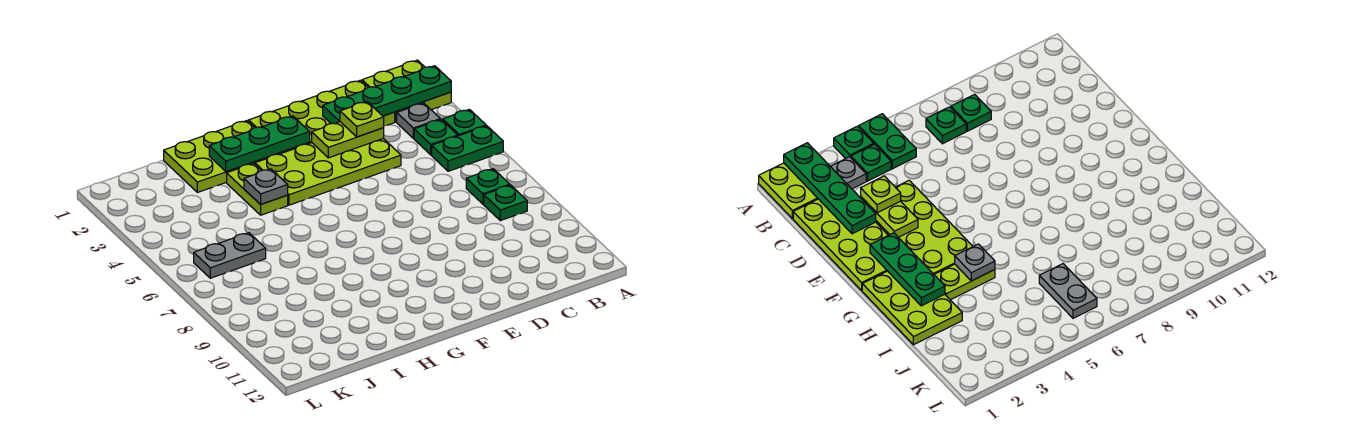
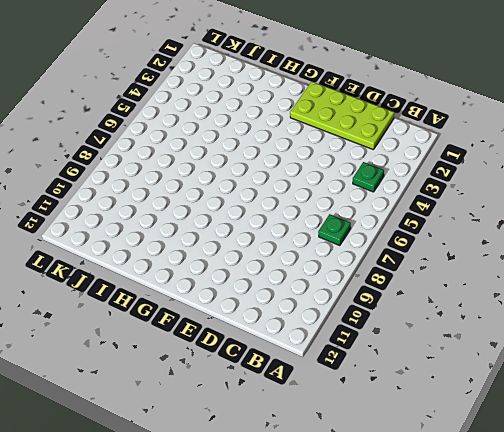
none -> lime plate A1:B2 level 1
none -> green plate A4 level 1
none -> green plate A5:B5 level 1

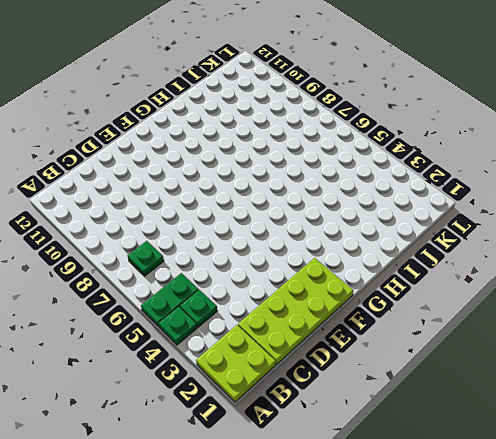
none -> grey plate B3 level 1
none -> green plate B8 level 1
none -> lime plate D3:G4 level 1

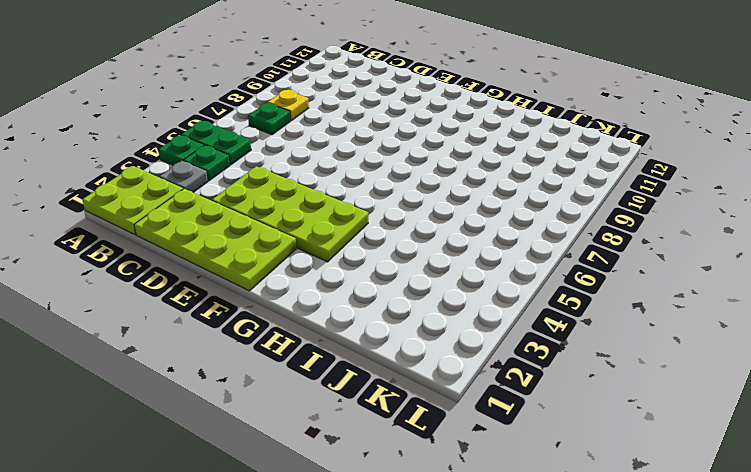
yellow plate B8 level 1 -> green plate B8 level 1
none -> lime plate G1:I2 level 1
none -> lime plate H3:H4 level 1
none -> grey plate J6:K6 level 1

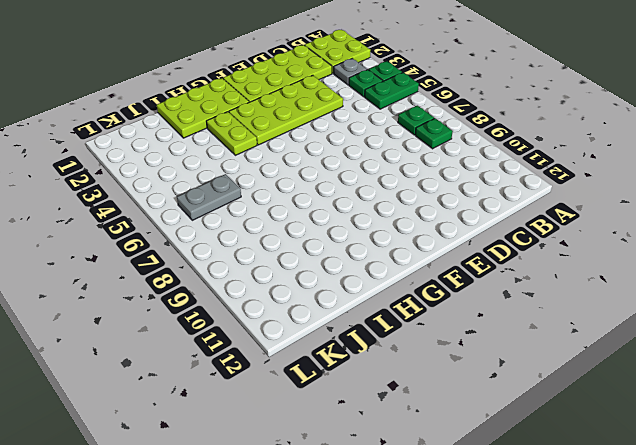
none -> green plate A2:D2 level 2
none -> lime plate D3:E3 level 2
none -> green plate F2:H2 level 2

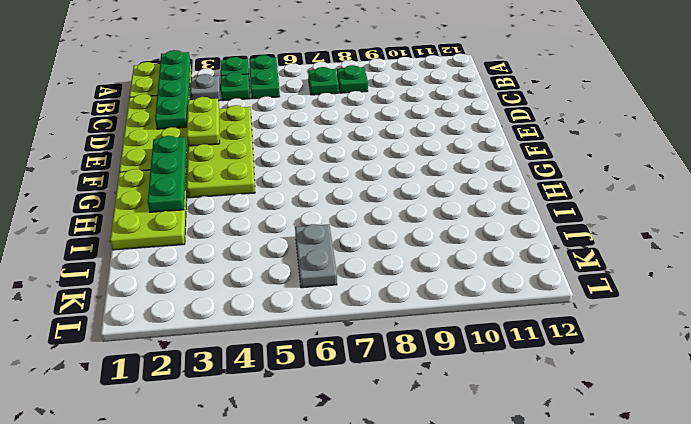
none -> lime plate H3:H4 level 1
none -> grey plate H4 level 2
none -> lime plate D3 level 3

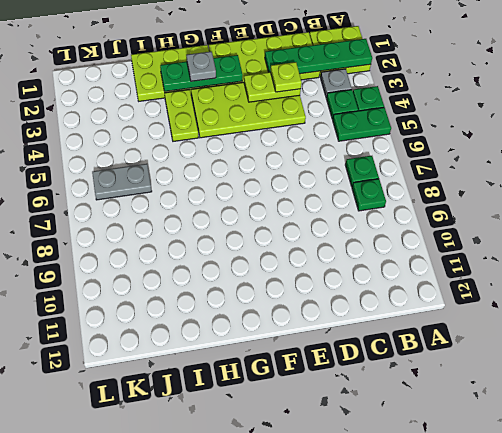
grey plate G2 level 3 -> grey plate H4 level 2

